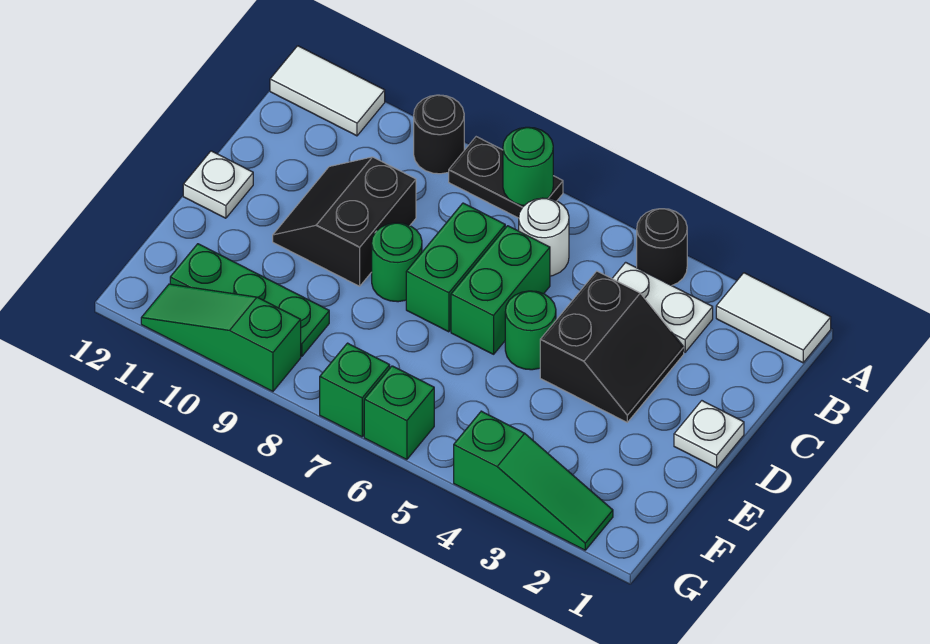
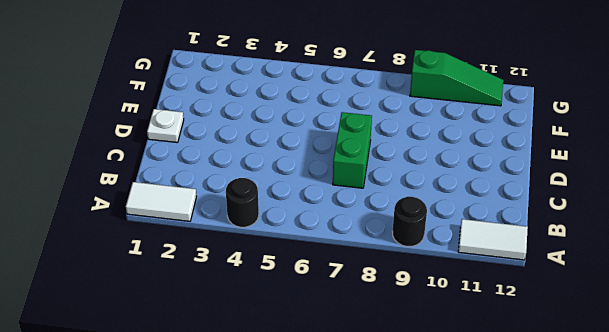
none -> black plate A7:A8 level 1
none -> white plate B3:B4 level 1
none -> white round brick B6 level 1

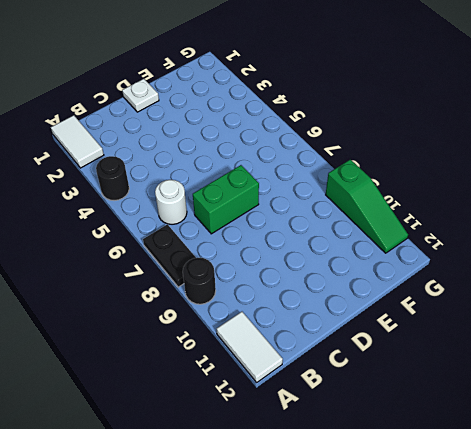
none -> white plate B3:B4 level 1
none -> black slope C3:D4 level 1 top 4
none -> green brick C6:D6 level 1

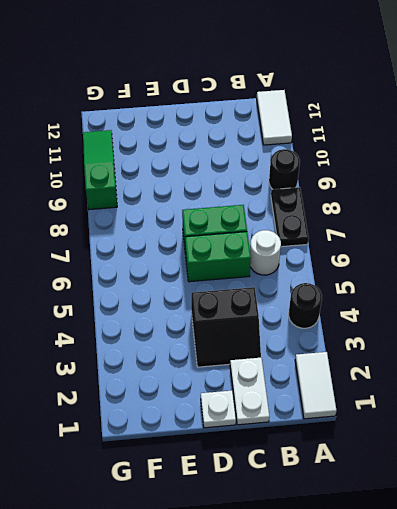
white plate C1:C2 level 1 -> white plate B3:B4 level 1
none -> black slope C9:D10 level 1 top 9
none -> green round brick D5 level 1
none -> green round brick D8 level 1

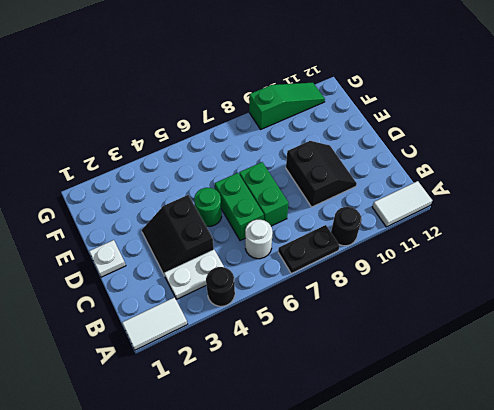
none -> green round brick D8 level 1
none -> white plate D12 level 1
none -> green plate F9:F11 level 1

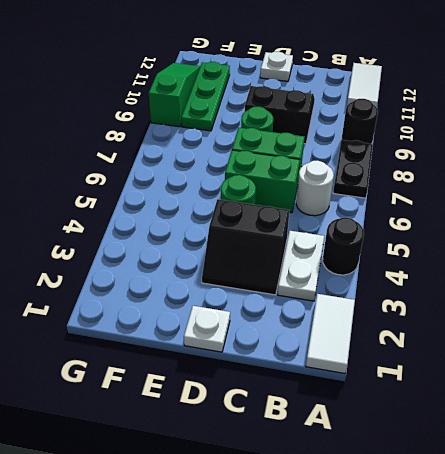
none -> green slope G2:G4 level 1 top 4
none -> green brick G6 level 1
none -> green brick G7 level 1

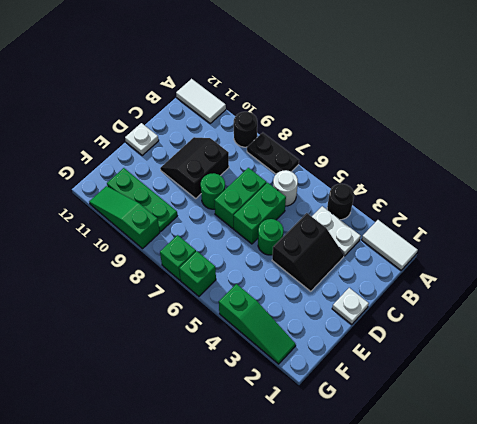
none -> green round brick A7 level 2

